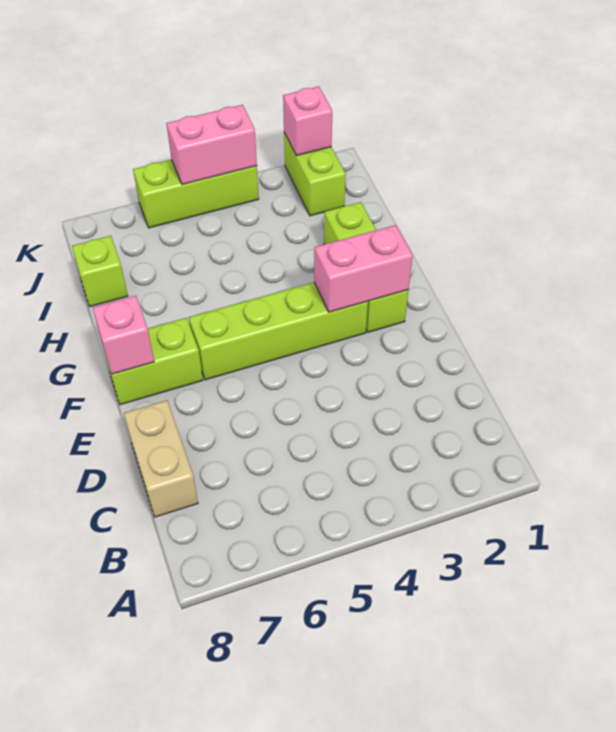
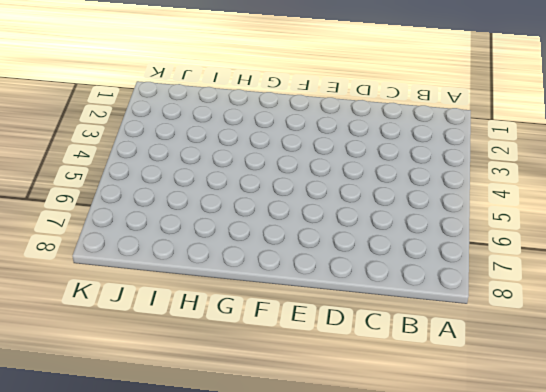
none -> tan brick C8:D8 level 1
none -> lime brick F2:H2 level 1

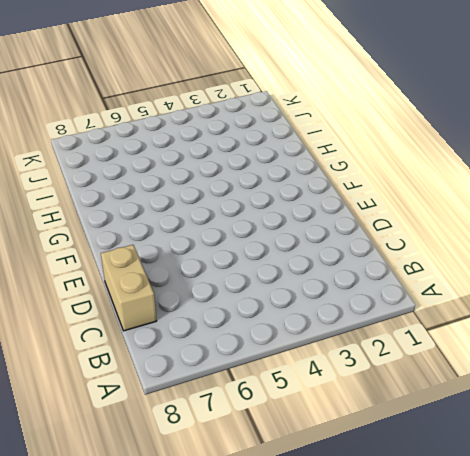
none -> lime brick F2:H2 level 1
none -> lime brick F3:F6 level 1

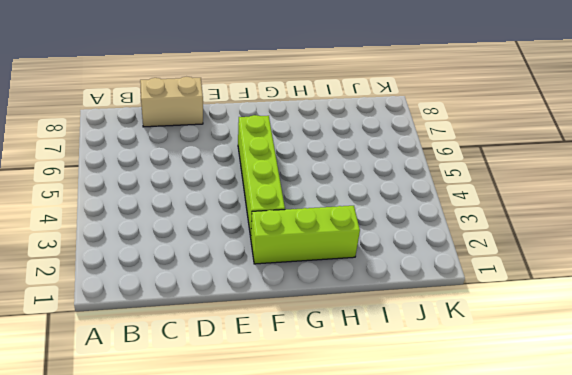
none -> lime brick F7:F8 level 1
none -> lime brick I8 level 1

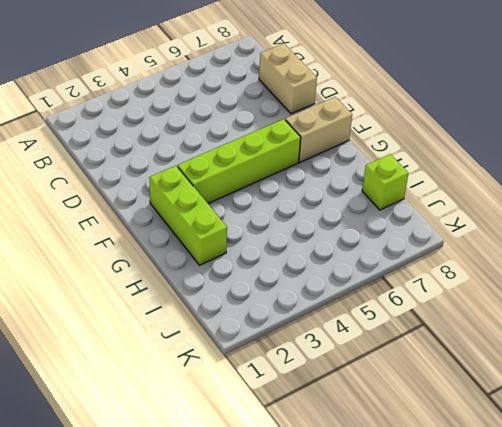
tan brick F7:F8 level 1 -> lime brick F7:F8 level 1
none -> lime brick J2:K2 level 1
none -> lime brick K4:K6 level 1

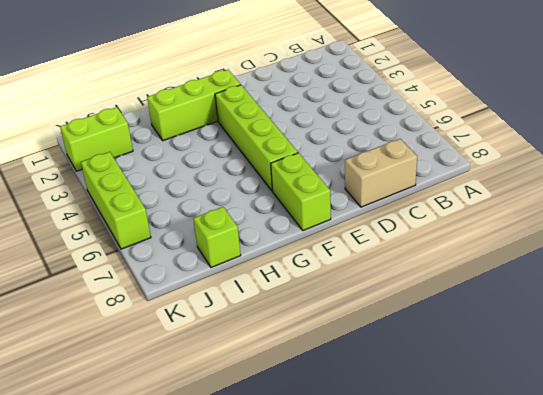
none -> pink brick F2:F3 level 2
none -> pink brick F8 level 2

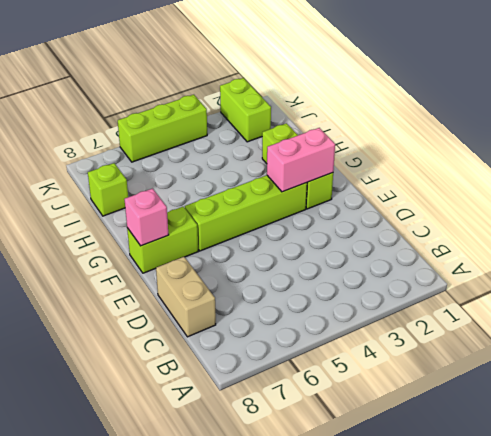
none -> pink brick K2 level 2
none -> pink brick K4:K5 level 2

